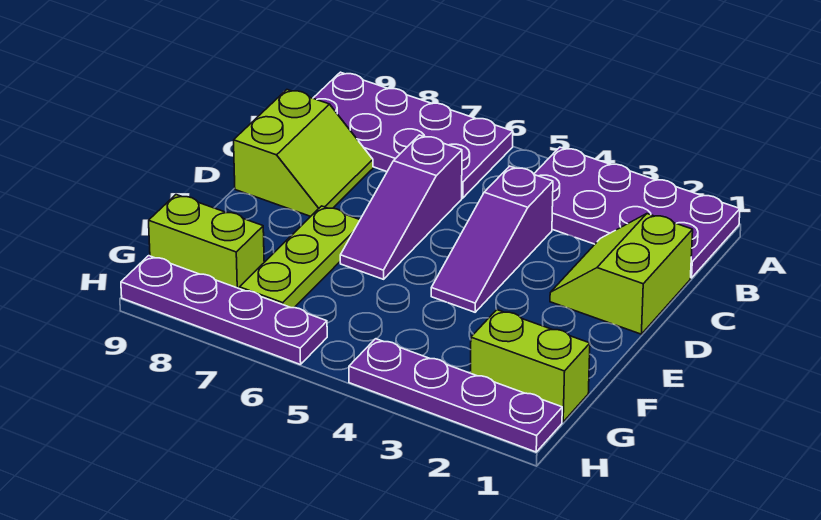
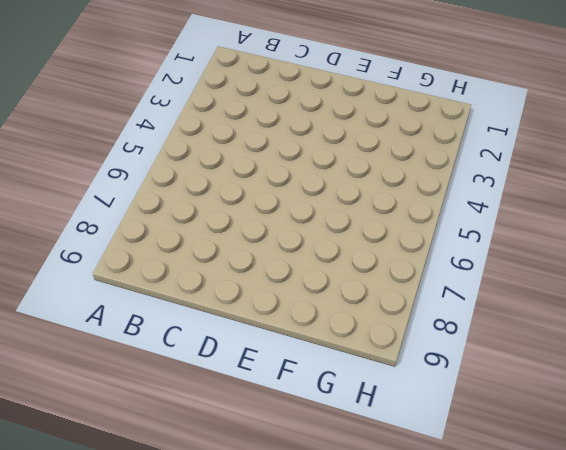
none -> purple plate A1:B4 level 1
none -> purple plate A6:B9 level 1

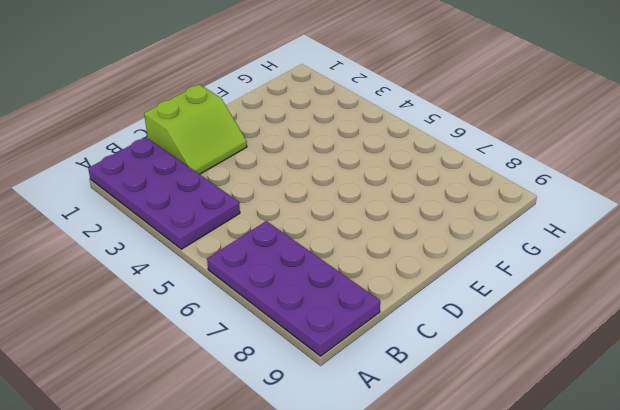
none -> purple slope C4:E4 level 1 top C
none -> purple slope C6:E6 level 1 top C

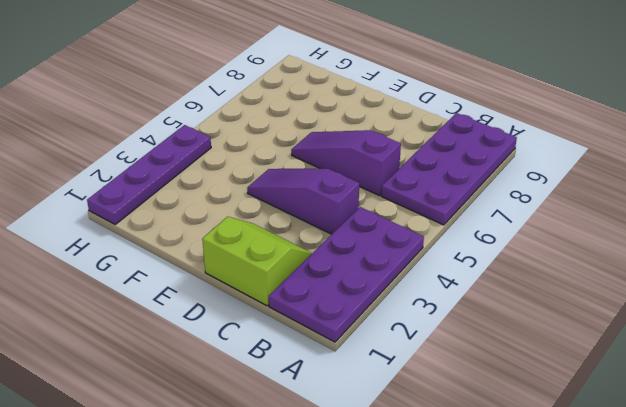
none -> lime slope C8:D9 level 1 top 9
none -> lime plate E7:G7 level 1

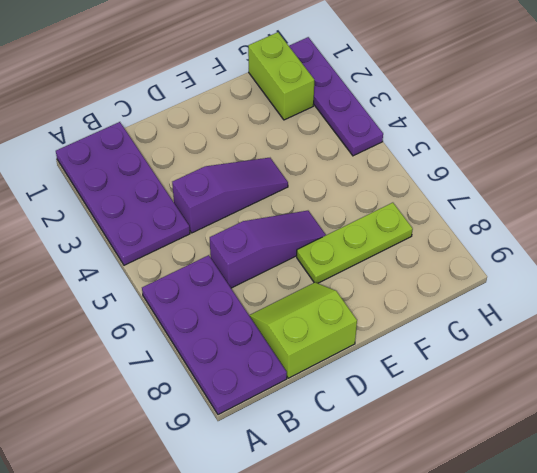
none -> lime slope C1:D2 level 1 top 1
none -> lime brick G8:G9 level 1

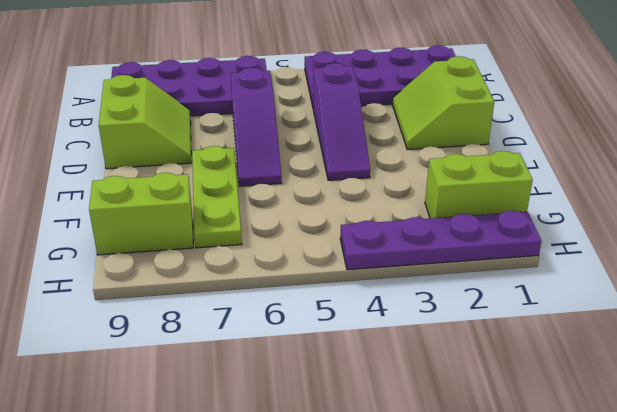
none -> purple plate H6:H9 level 1

